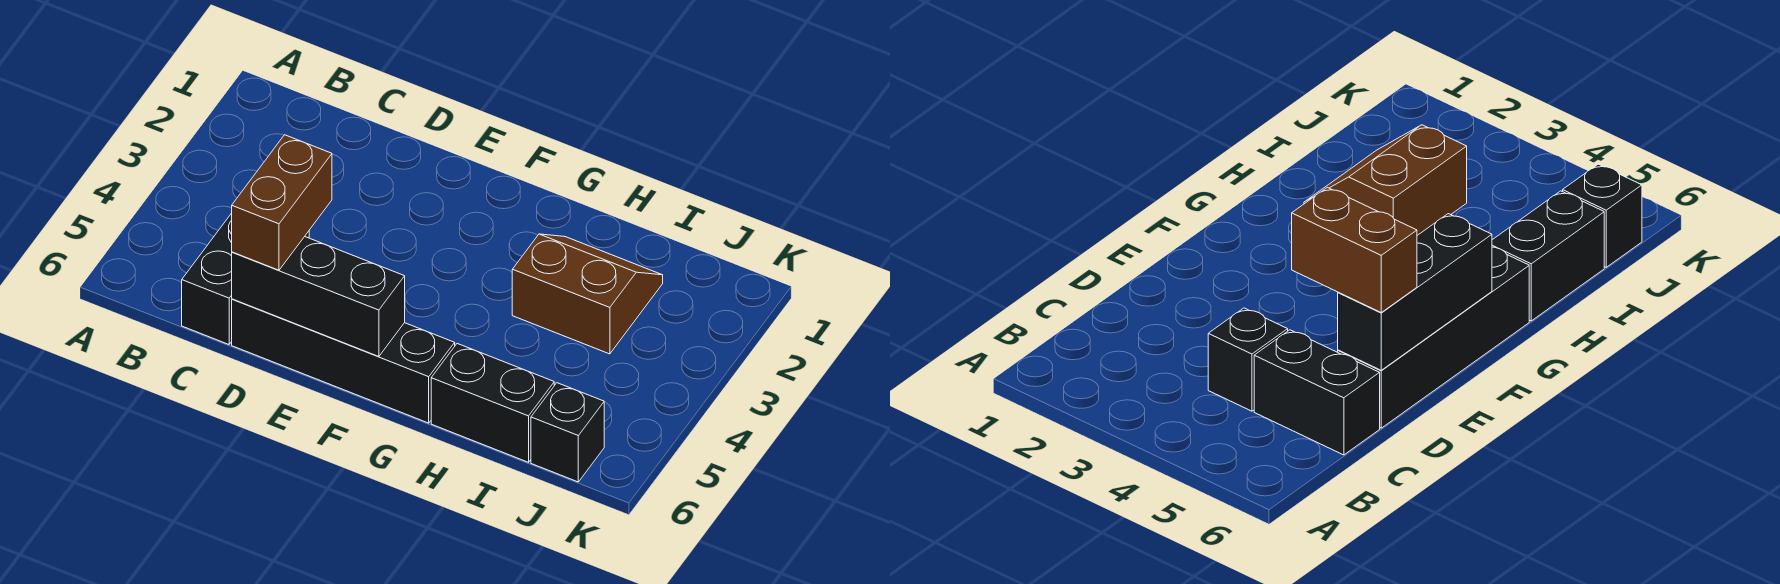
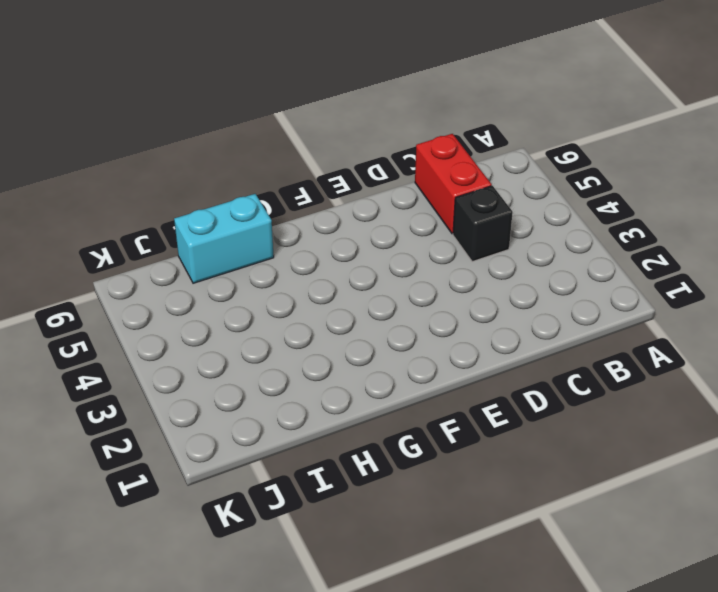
red brick C5:C6 level 1 -> black brick C5:C6 level 1
cyan brick H6:I6 level 1 -> black brick H6:I6 level 1
none -> black brick D6:G6 level 1
none -> brown slope H2:I3 level 1 top 3

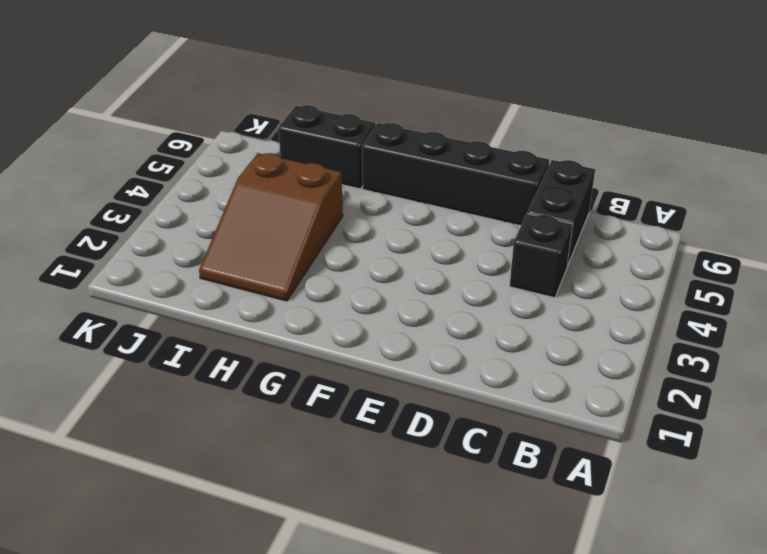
brown slope H2:I4 level 1 top 4 -> brown slope H2:I3 level 1 top 3
none -> black brick J6 level 1
none -> black brick D6:F6 level 2

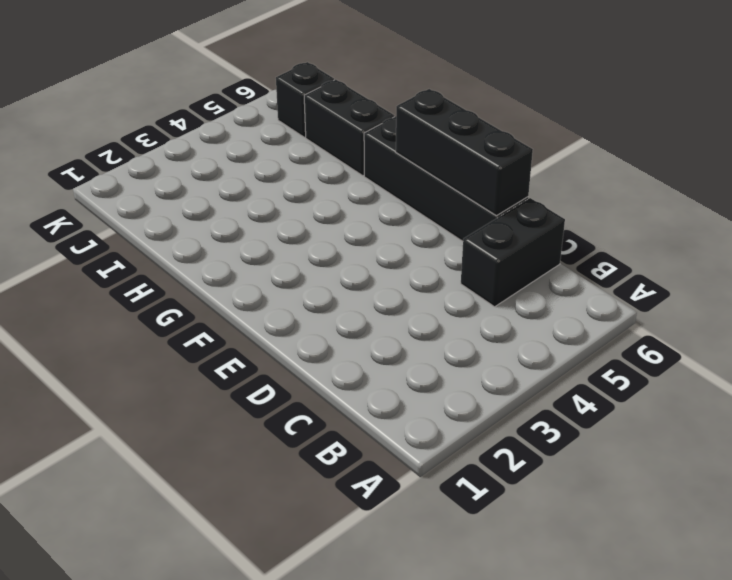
none -> black brick C4 level 1
none -> brown slope H2:I3 level 1 top 3

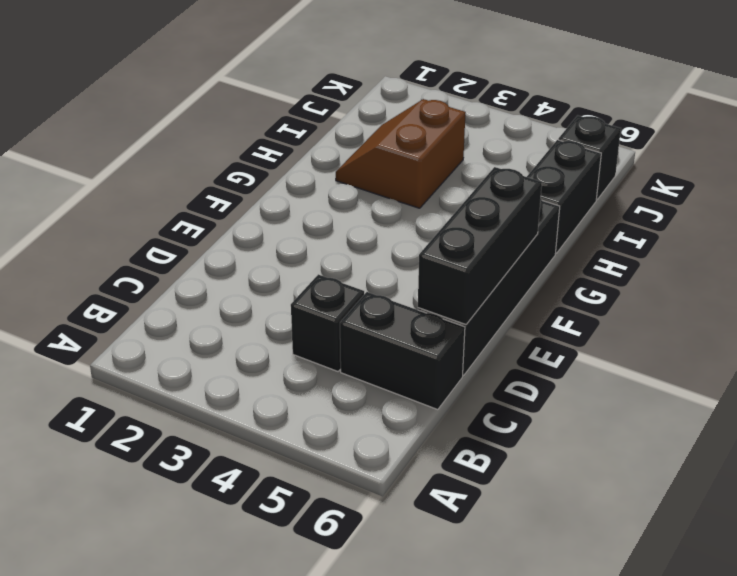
none -> brown brick D5:D6 level 3

